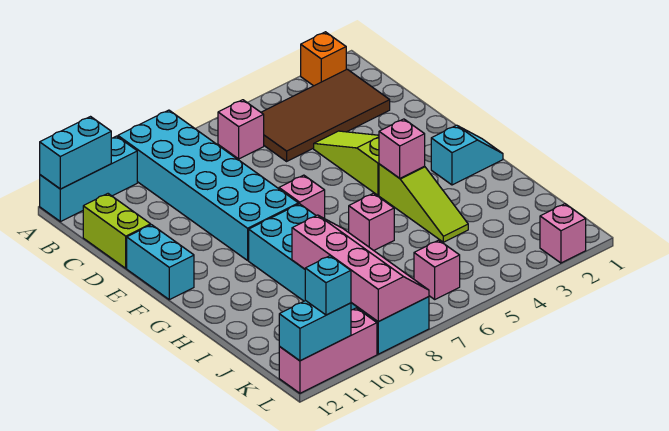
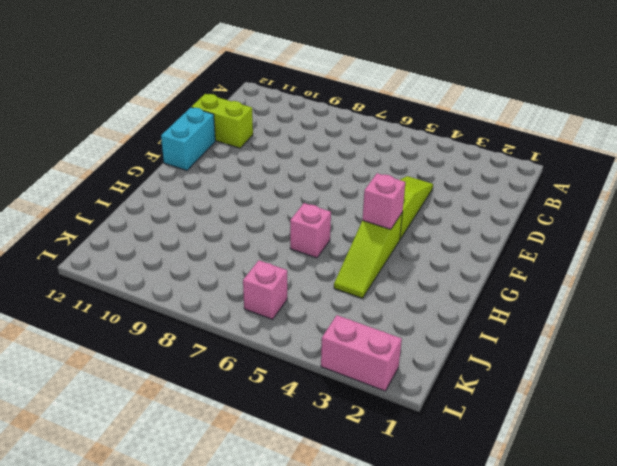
lime brick D11:D12 level 1 -> lime brick C12:D12 level 1
pink brick L2:L3 level 1 -> pink brick L2 level 1
none -> orange brick A2 level 1
none -> cyan brick A8:F9 level 1
none -> cyan brick A10:A12 level 1

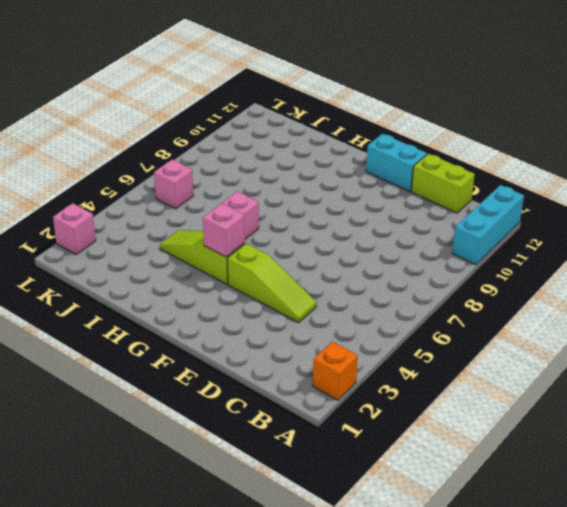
none -> cyan brick A8:F9 level 1
none -> brown tile B2:C5 level 1
none -> pink brick B6 level 1

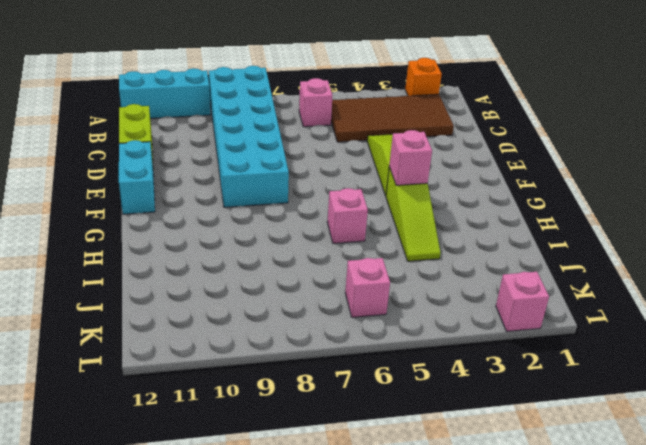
none -> pink brick F7 level 1
none -> cyan slope G1:G2 level 1 top 2
none -> cyan brick G8:L9 level 1

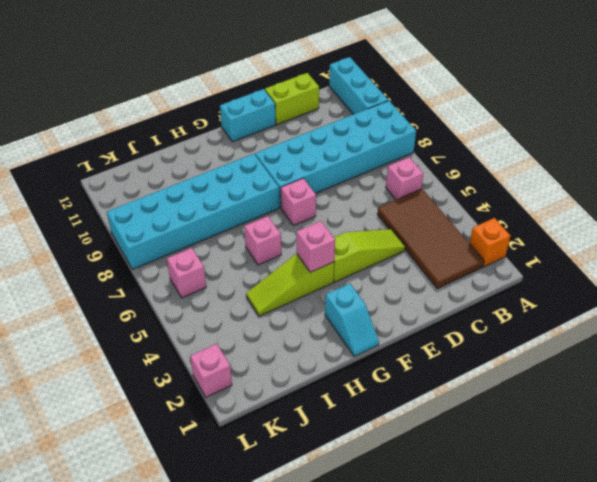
none -> pink brick L10:L12 level 1
none -> cyan brick A11:A12 level 2
none -> pink slope I8:L9 level 2 top 9

